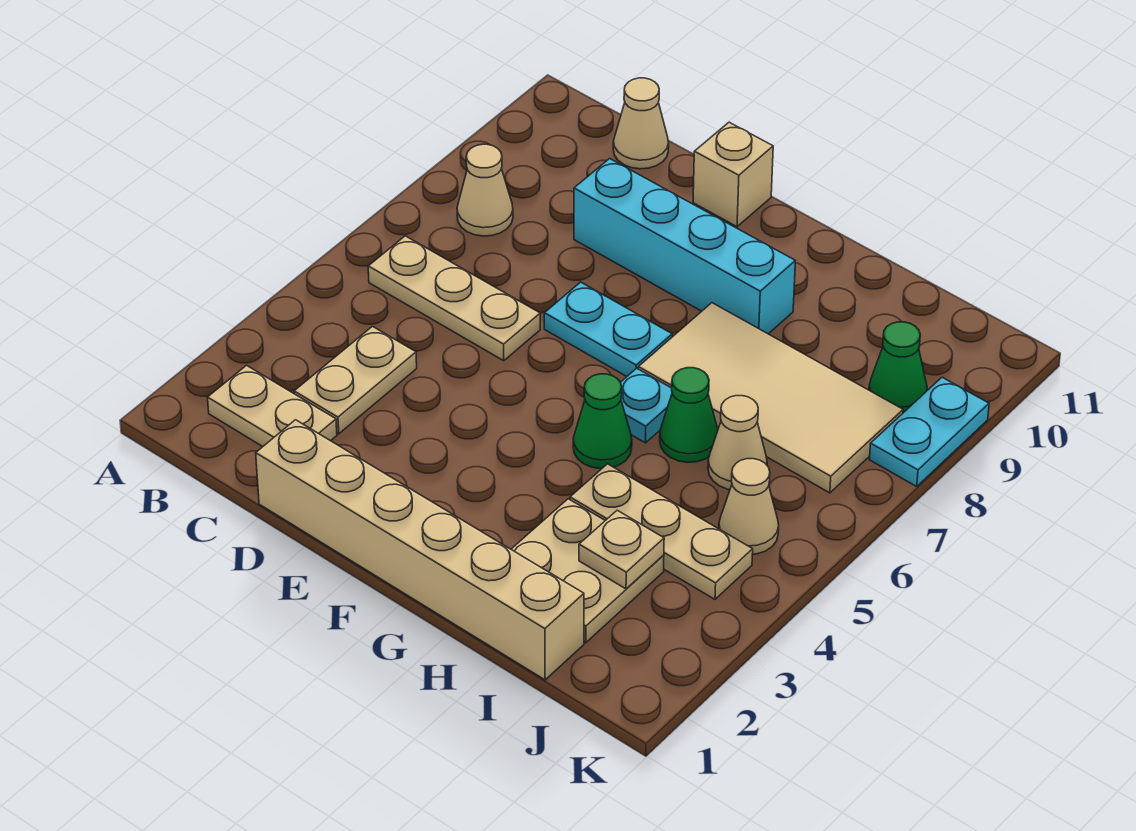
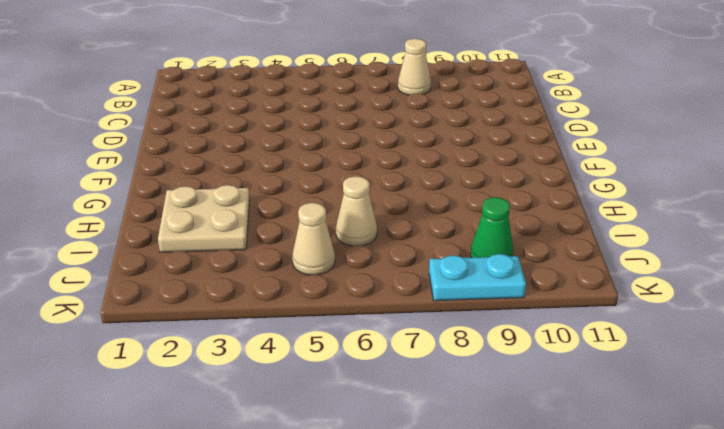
none -> tan plate B2:C2 level 1
none -> tan plate B6:D6 level 1
none -> tan plate C3:C4 level 1

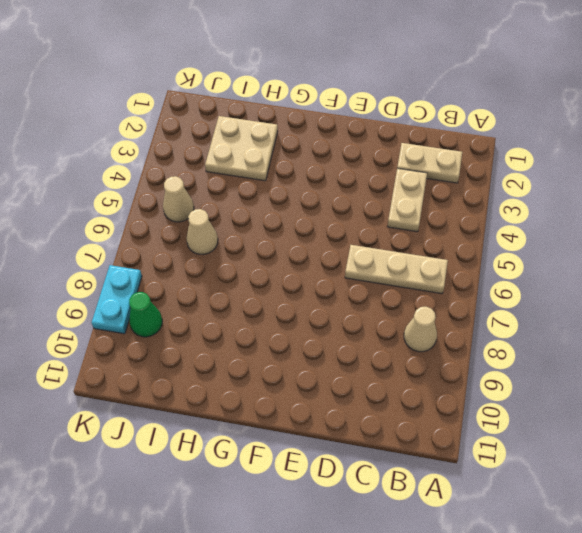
none -> tan cone C11 level 1
none -> tan brick D1:I1 level 1
none -> cyan brick D9:G9 level 1

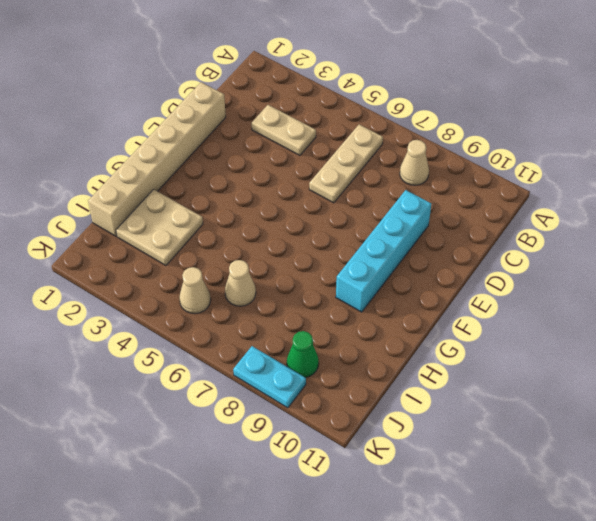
none -> tan plate B2:C2 level 1
none -> tan cone C11 level 1
none -> cyan plate E7:F7 level 1

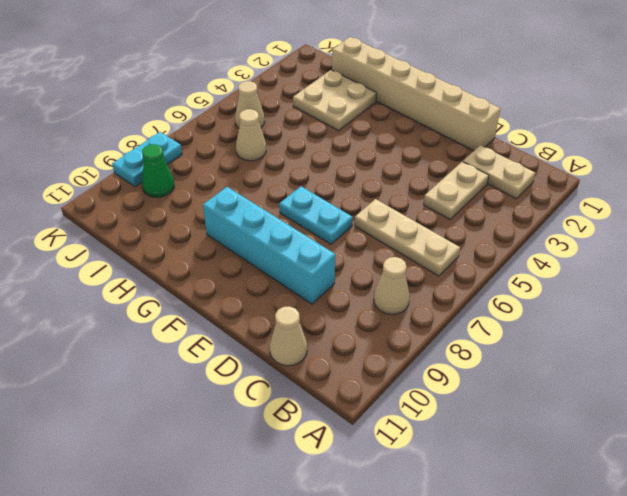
none -> tan brick E11 level 1
none -> green cone G5 level 1
none -> cyan plate G6 level 1

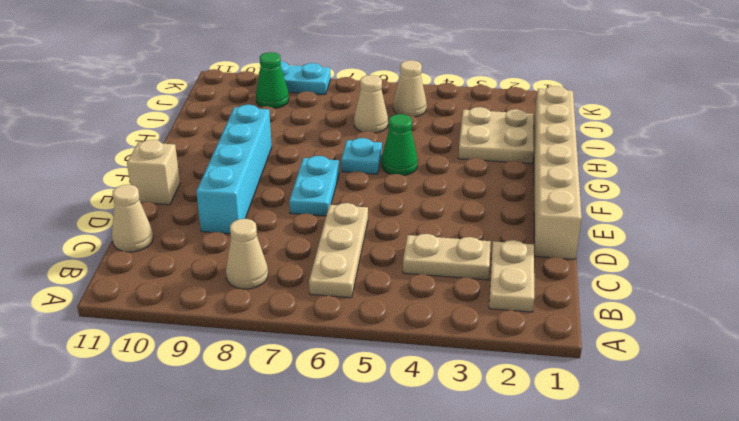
none -> tan tile G7:J8 level 1
none -> tan plate H4:J4 level 1
none -> green cone H6 level 1

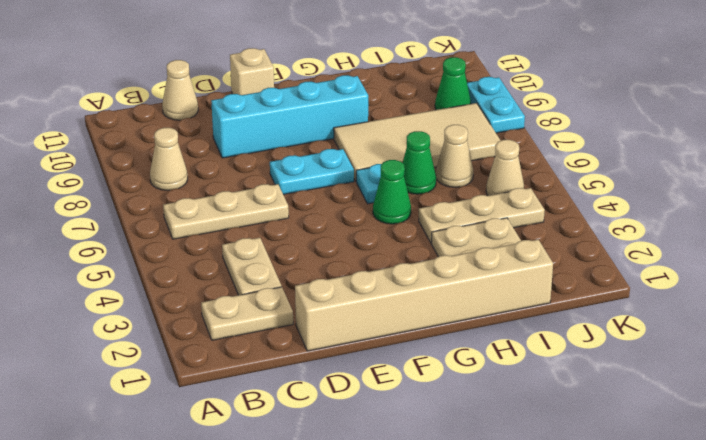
none -> tan plate I3 level 2

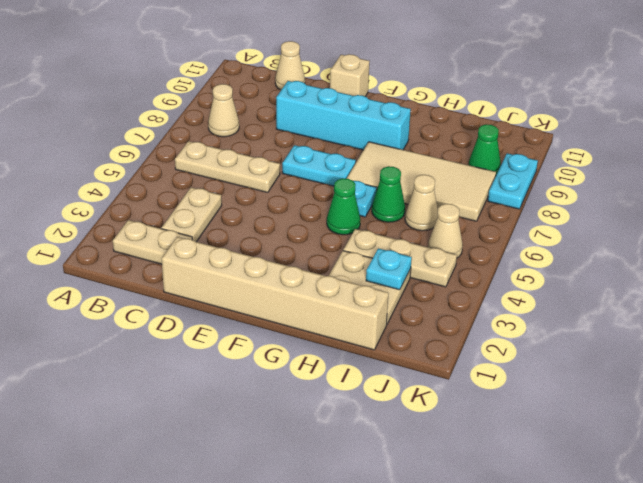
cyan plate I3 level 2 -> tan plate I3 level 2

